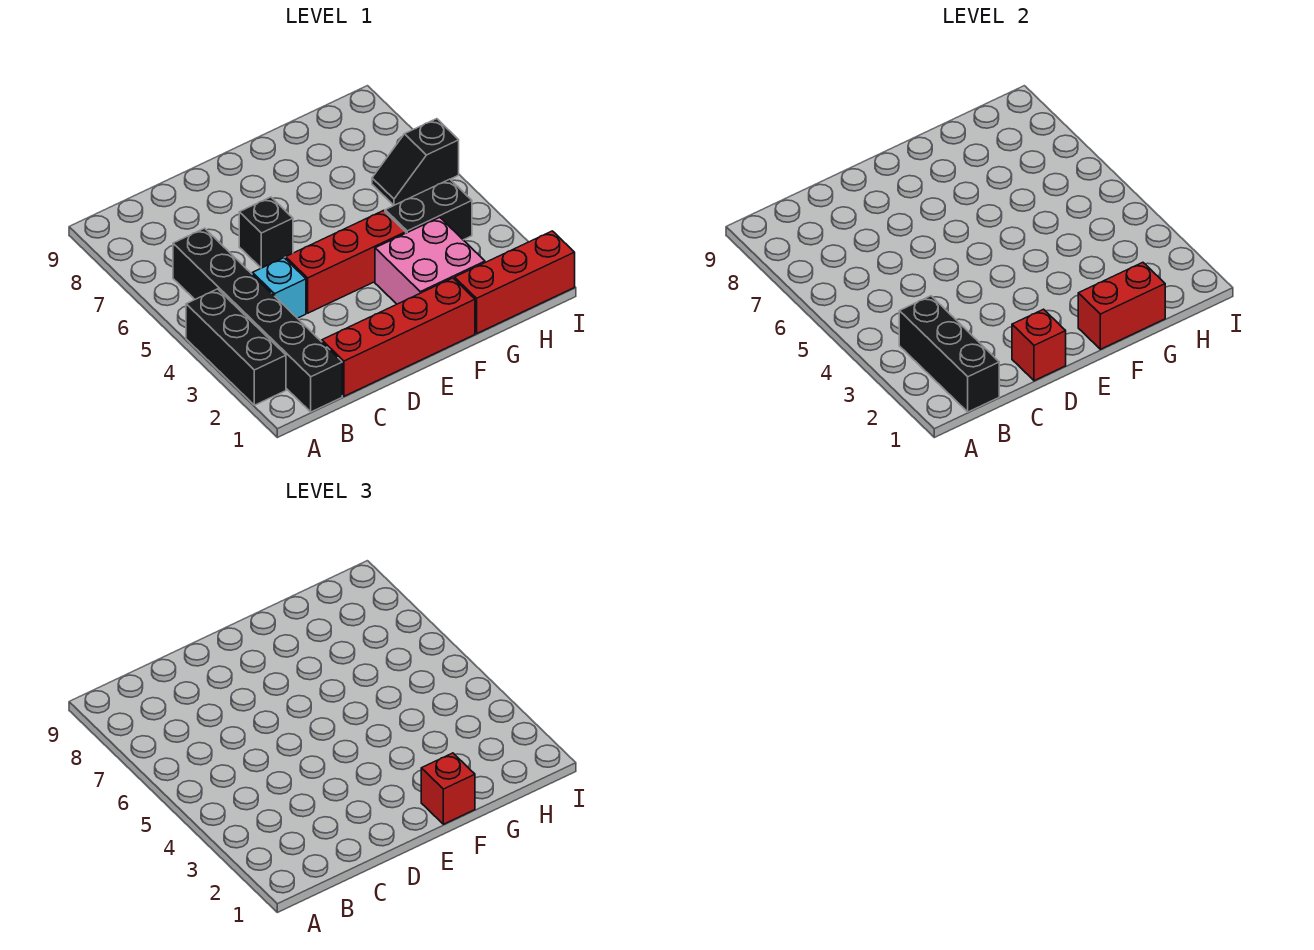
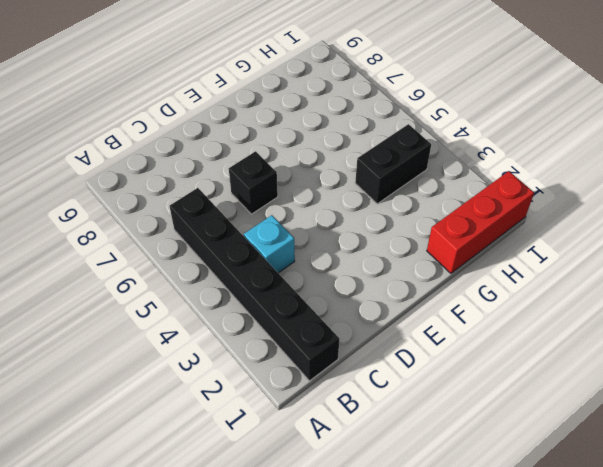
none -> black brick A2:A4 level 1
none -> red brick C1:F1 level 1
none -> red brick D4:F4 level 1

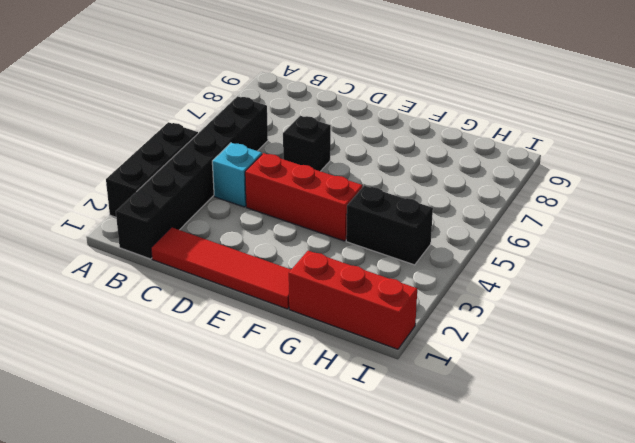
red tile C1:F1 level 1 -> red brick C1:F1 level 1
none -> pink brick F2:G3 level 1
none -> black slope H6:I6 level 1 top I
none -> black brick B1:B3 level 2

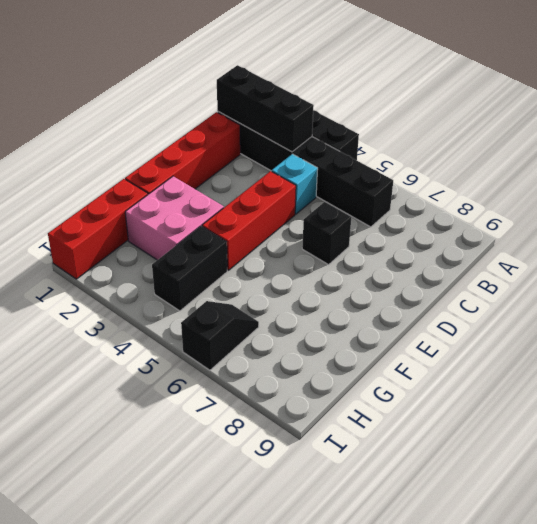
none -> red brick D1 level 2
none -> red brick F1:G1 level 2
none -> red brick F1 level 3

